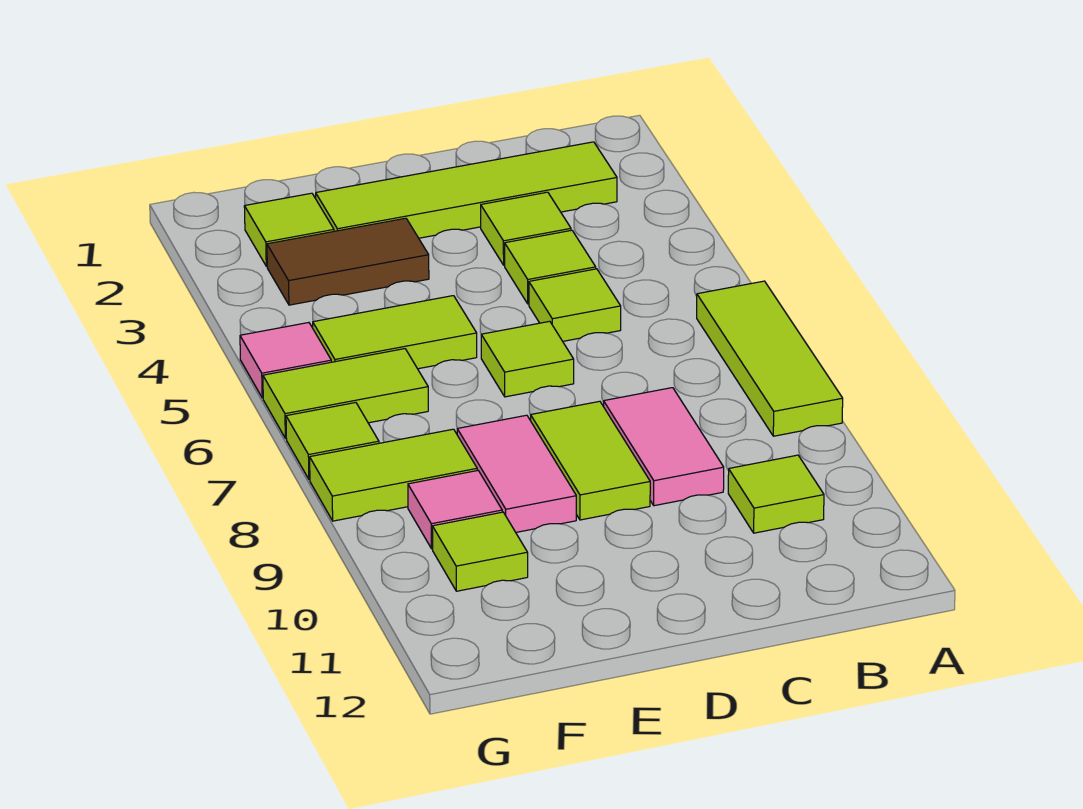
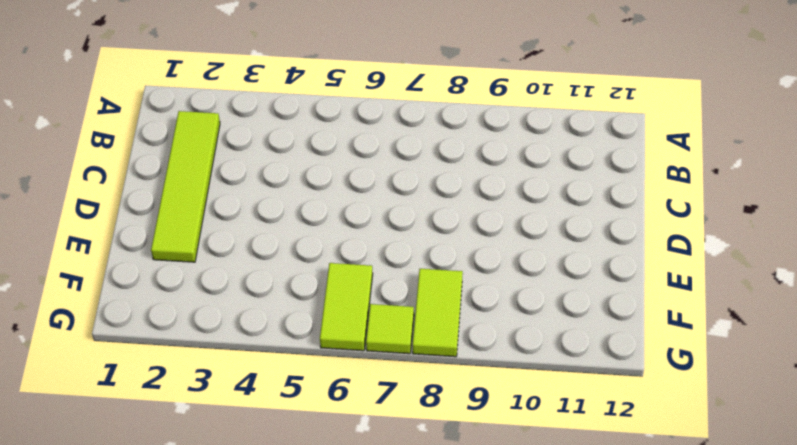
none -> lime tile A6:A8 level 1
none -> lime tile B10 level 1
none -> lime tile C3 level 1

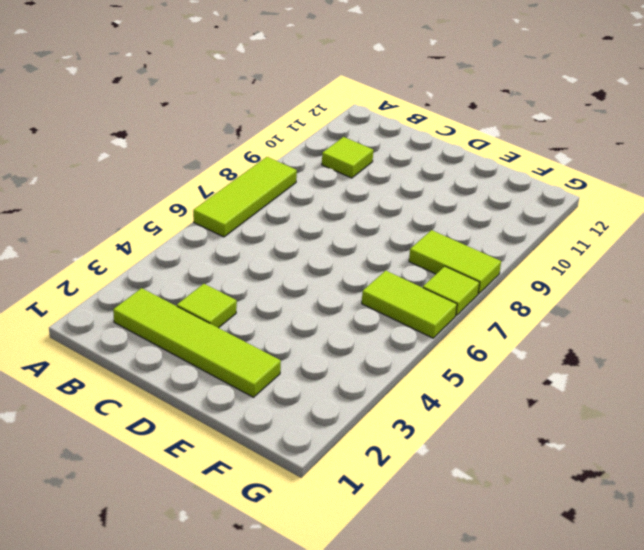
none -> lime tile C4 level 1
none -> lime tile C5 level 1
none -> pink tile C8:C9 level 1

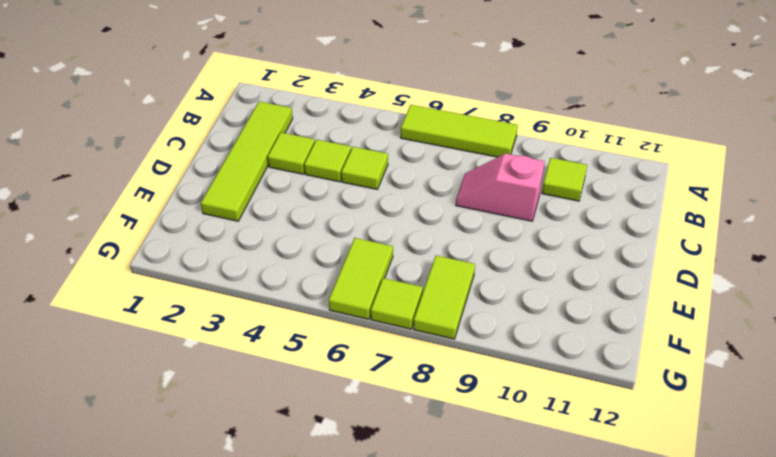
pink slope C8:C9 level 1 top 9 -> pink tile C8:C9 level 1
none -> lime tile D6 level 1
none -> lime tile D8:D9 level 1
none -> brown tile E3:F3 level 1

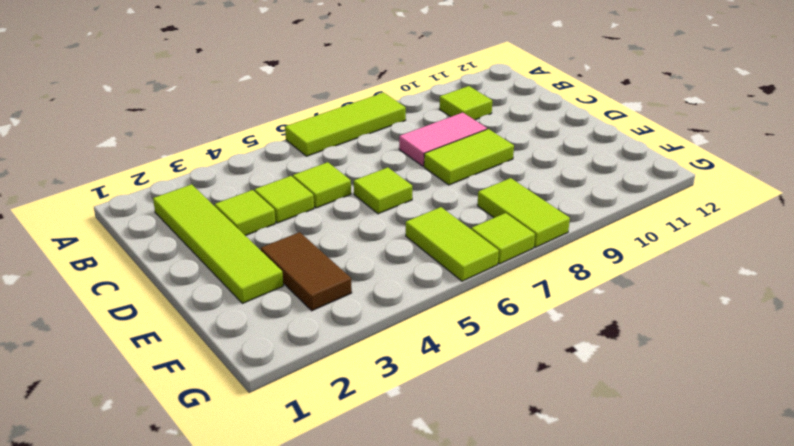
none -> lime tile E5:F5 level 1
none -> pink tile E8:E9 level 1
none -> lime tile F2 level 1

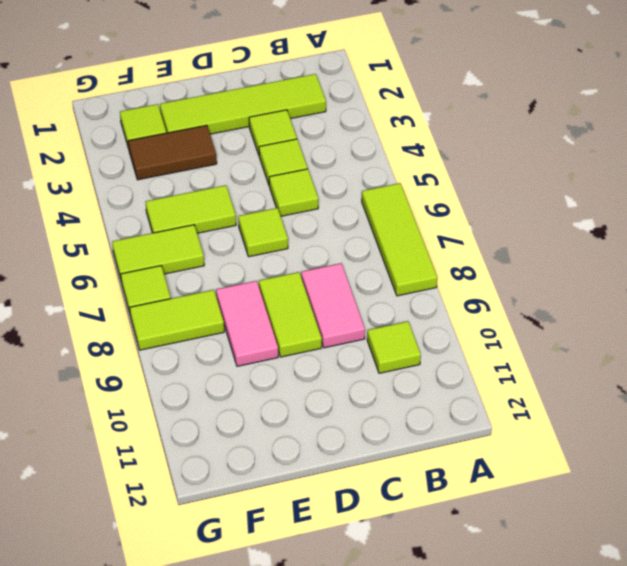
none -> pink tile F9 level 1
none -> lime tile F10 level 1
none -> pink tile G5 level 1

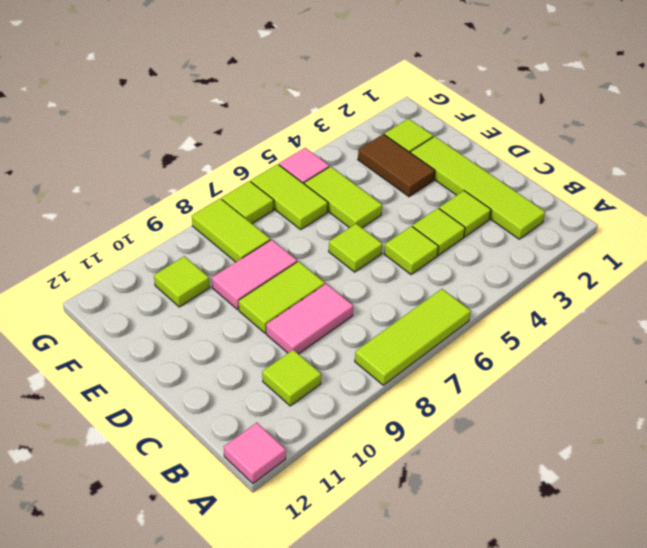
pink tile A12 level 1 -> pink tile F9 level 1

